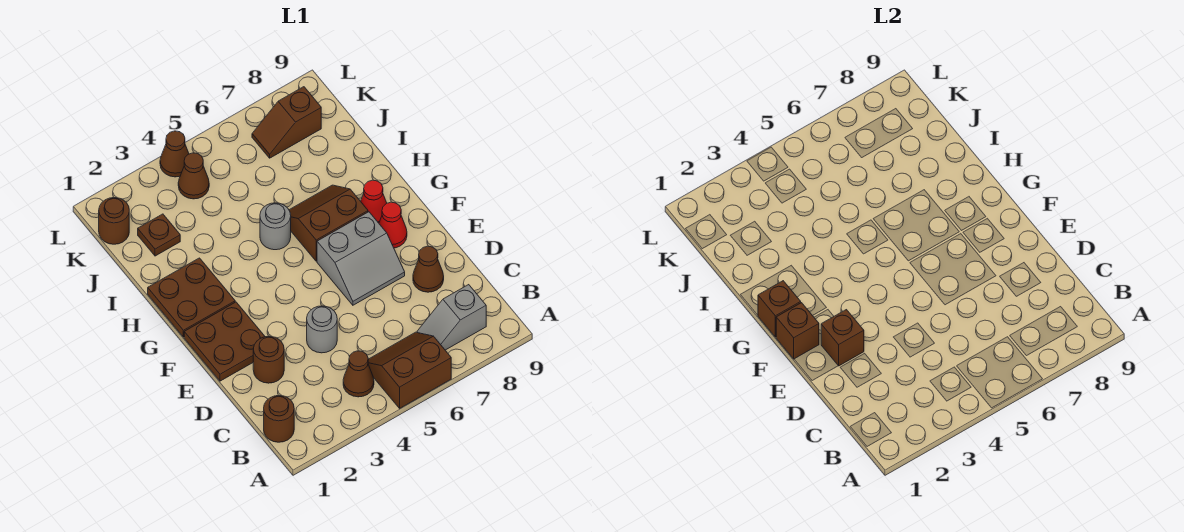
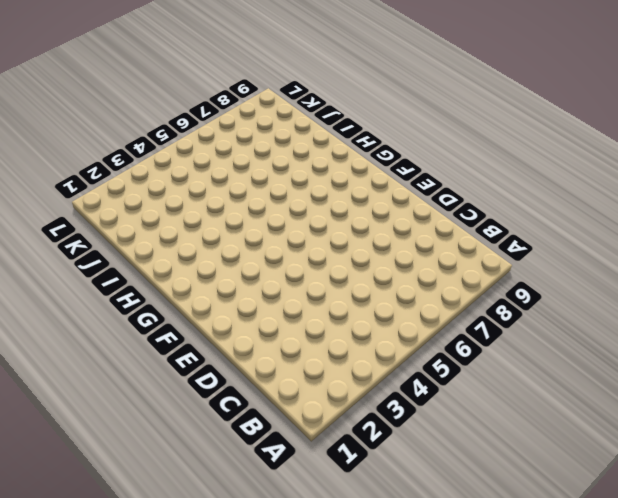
none -> brown slope A5:B6 level 1 top A
none -> brown round brick B1 level 1
none -> brown cone B4 level 1

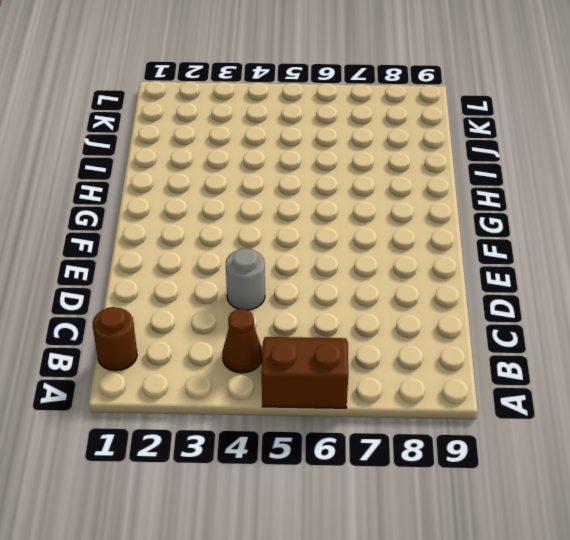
none -> grey slope B7:B8 level 1 top 8
none -> brown round brick D2 level 1
none -> brown cone D8 level 1

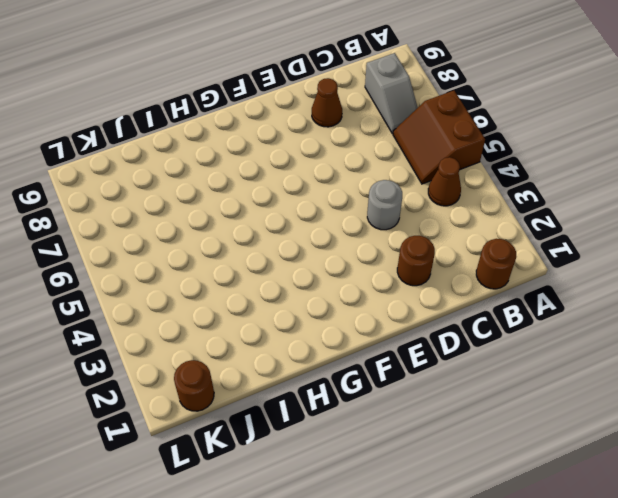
none -> brown plate E1:F2 level 1
none -> grey slope E6:F7 level 1 top F
none -> red cone F8 level 1

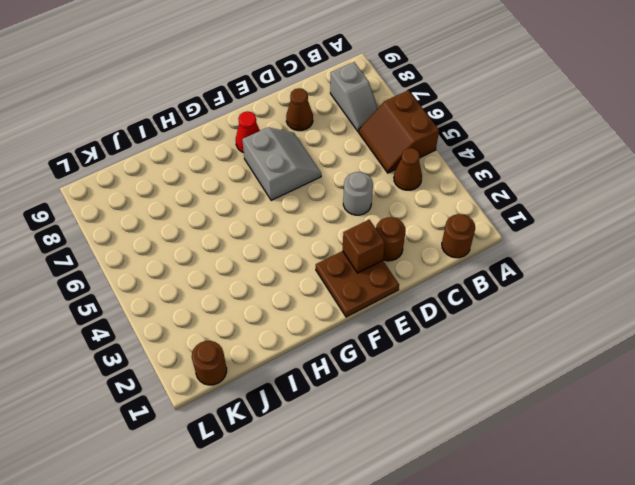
none -> brown plate G1:H2 level 1
none -> brown slope G6:H7 level 1 top G
none -> red cone G8 level 1

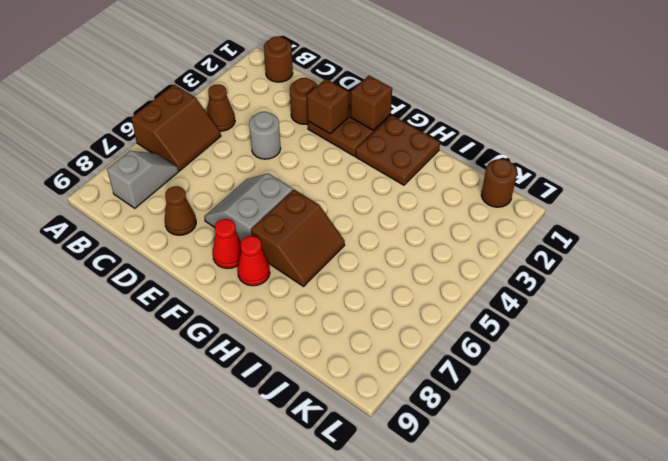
none -> grey round brick H5 level 1
none -> brown plate J2 level 1
none -> brown cone K4 level 1

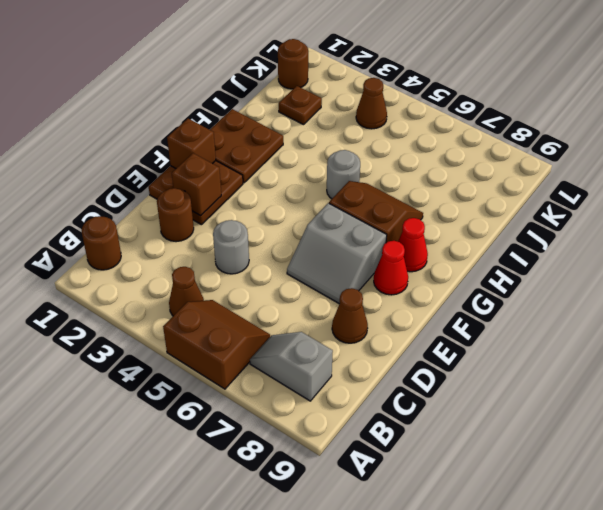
none -> brown slope K7:K8 level 1 top 8
none -> brown cone L4 level 1
none -> brown brick G1 level 2

